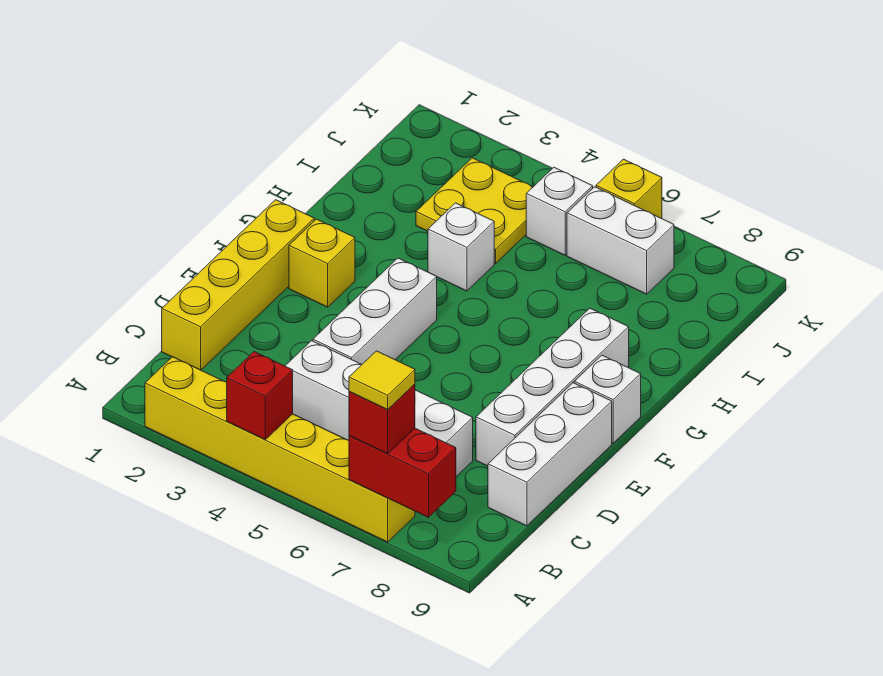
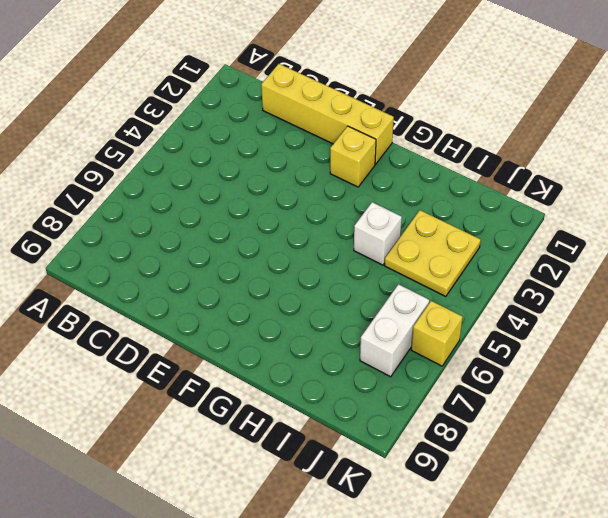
none -> yellow brick A2:A7 level 1
none -> white brick C4:C7 level 1
none -> white brick C9:E9 level 1

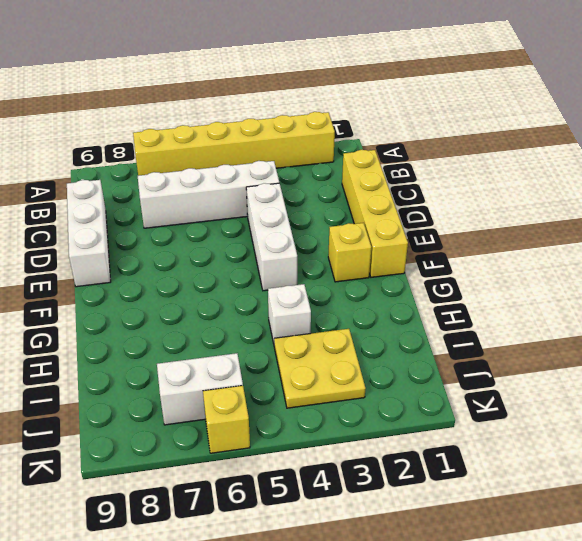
none -> white brick D8:G8 level 1
none -> white brick F9 level 1
none -> white brick J5 level 1

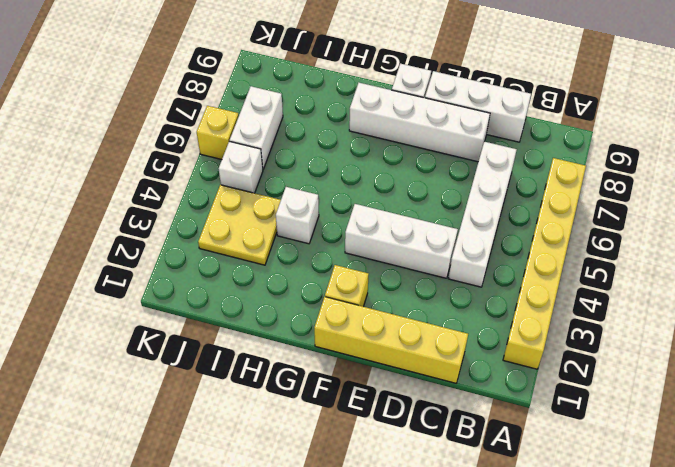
none -> red brick A4 level 2
none -> red brick A7:A8 level 2
none -> red brick A7 level 3

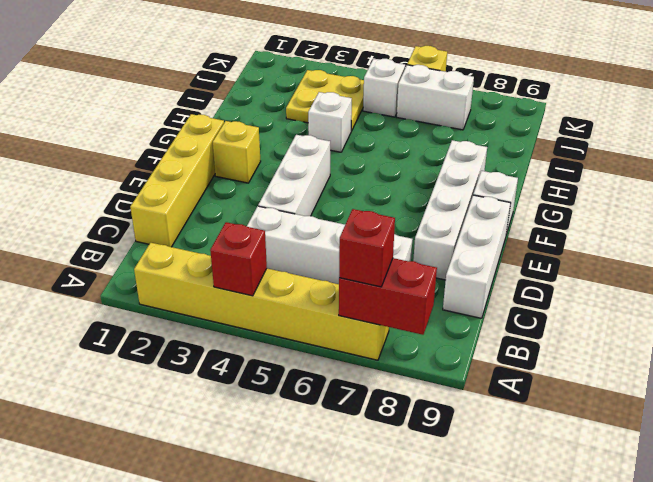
none -> yellow tile A7 level 4

